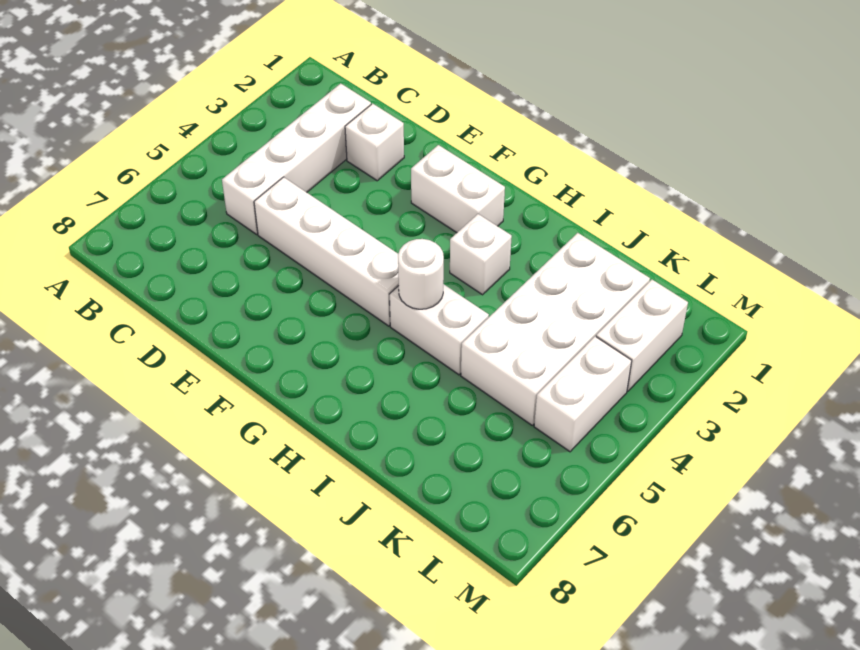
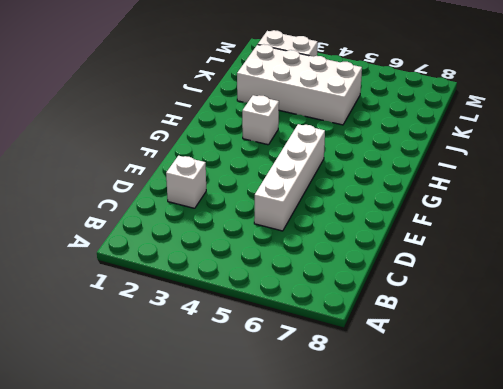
none -> white brick C2:C5 level 1
none -> white brick F2:G2 level 1

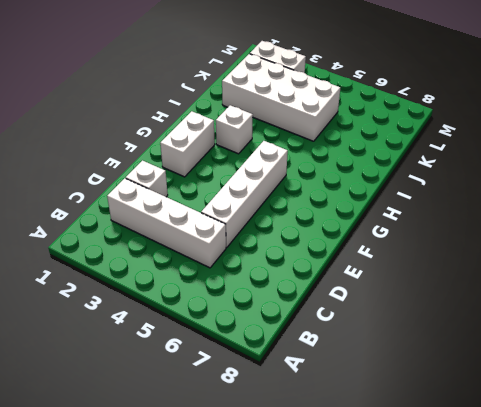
none -> white brick H5:I5 level 1
none -> white brick L4:L5 level 1

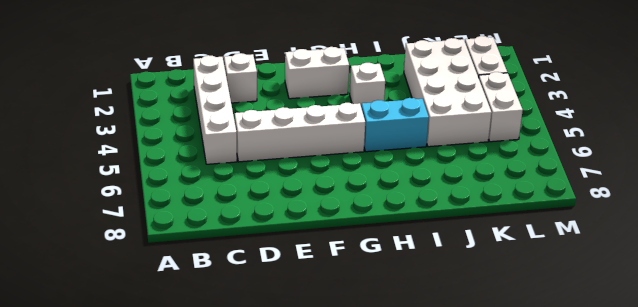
cyan brick H5:I5 level 1 -> white brick H5:I5 level 1
none -> white round brick H5 level 2

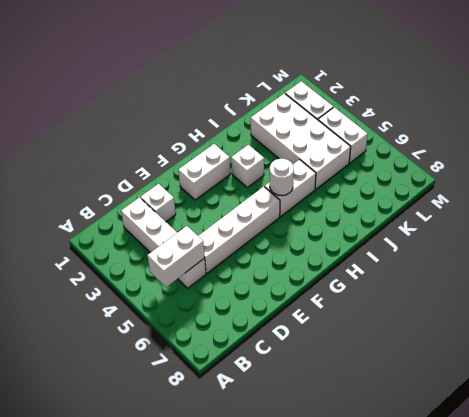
white brick B5:C5 level 2 -> none

